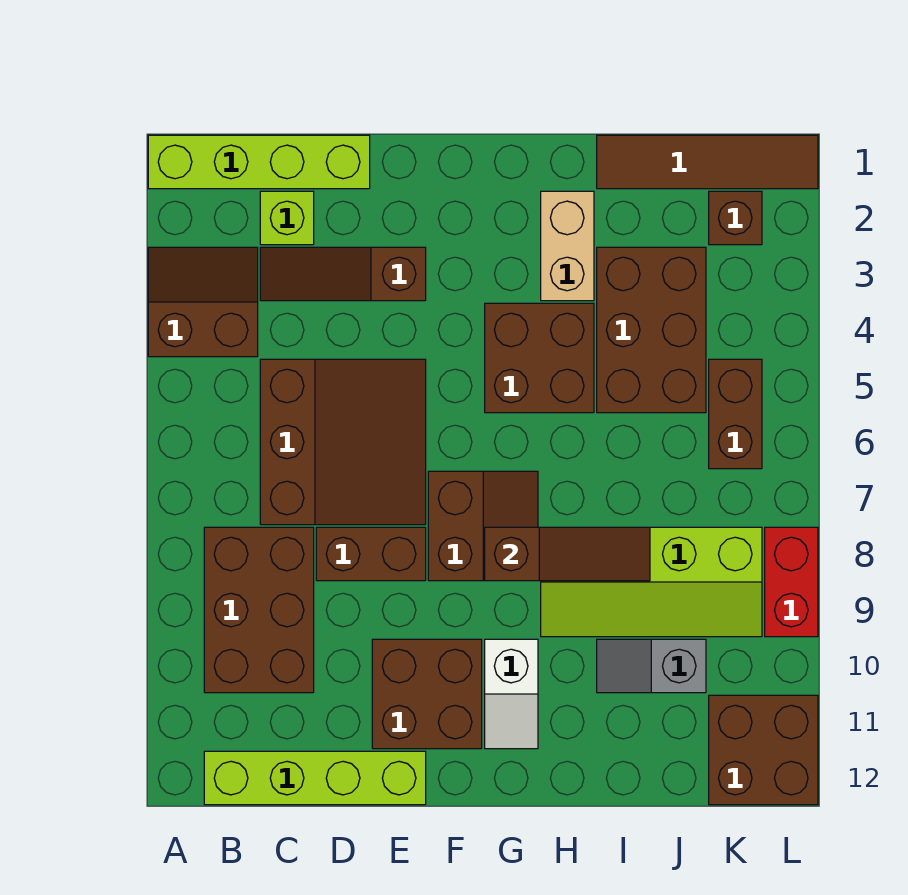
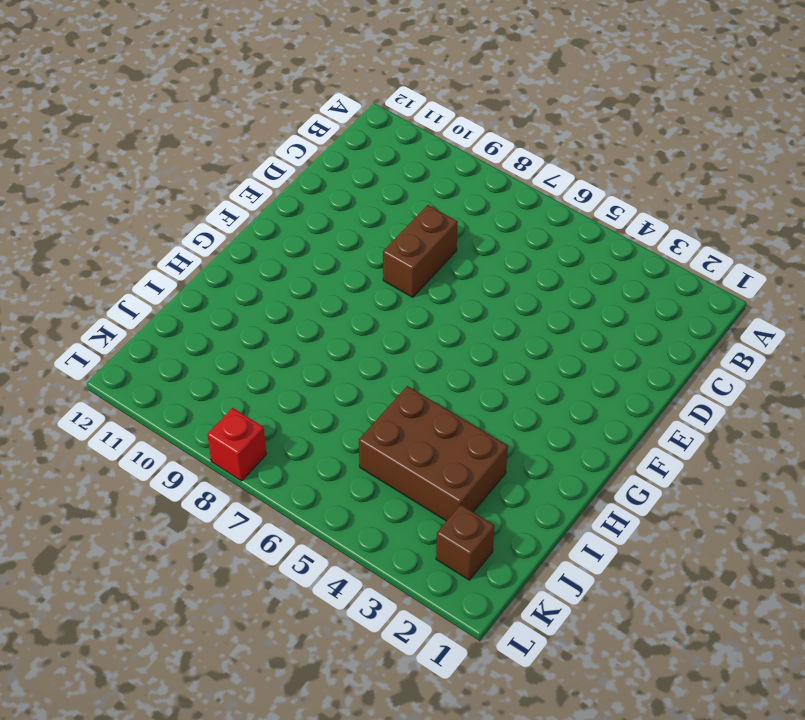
red brick L8 level 1 -> red brick L8:L9 level 1
none -> lime brick A1:D1 level 1
none -> brown slope A3:B4 level 1 top 4
none -> brown brick B8:C10 level 1

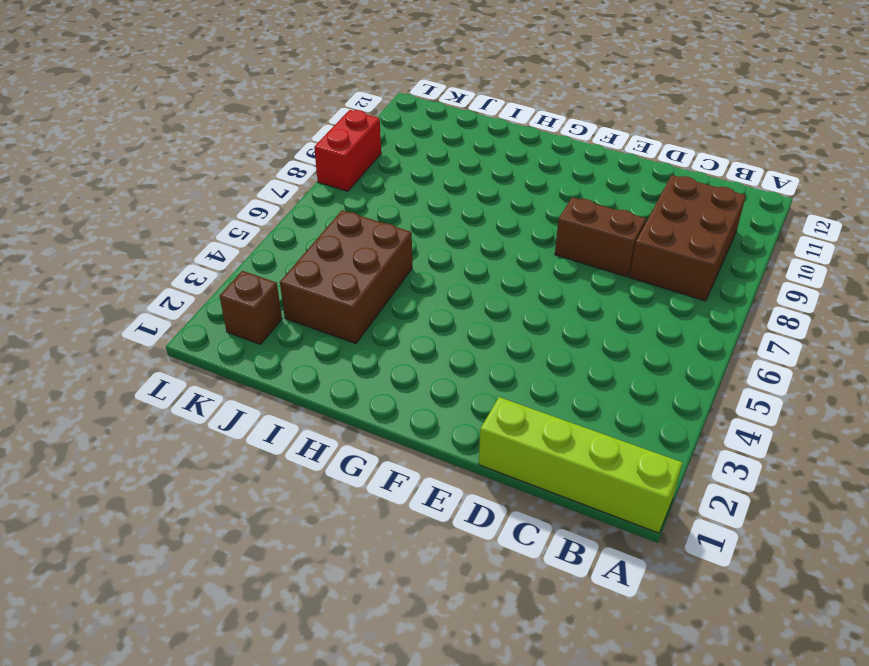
none -> brown slope A3:B4 level 1 top 4
none -> lime brick B12:E12 level 1
none -> lime brick C2 level 1

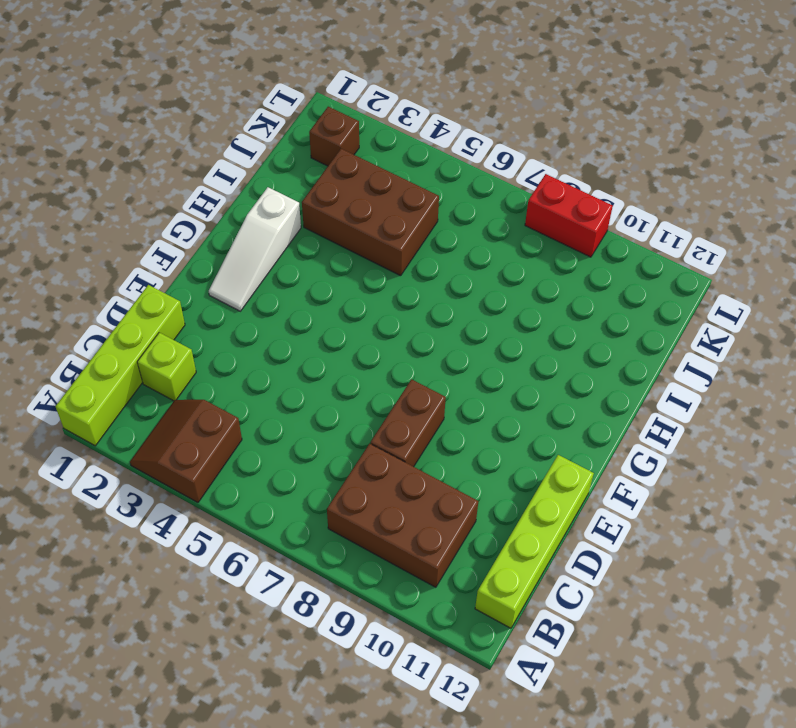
white slope F2:H2 level 1 top H -> tan brick H2:H3 level 1
none -> brown slope C3:E3 level 1 top E
none -> brown slope C5:E7 level 1 top C
none -> brown brick E10:F11 level 1

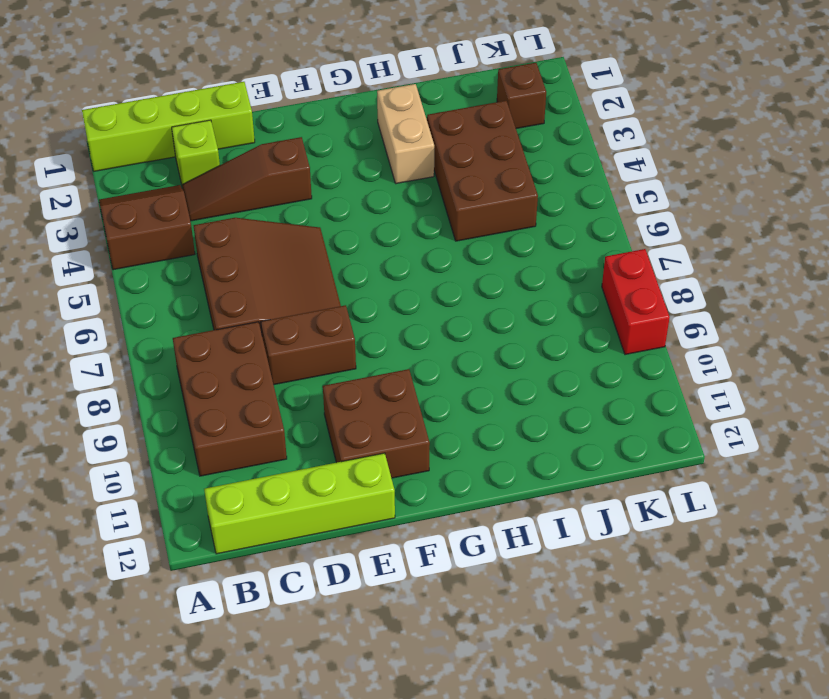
none -> brown slope F7:G8 level 1 top F
none -> brown brick G4:H5 level 1
none -> white slope G10:G11 level 1 top 10

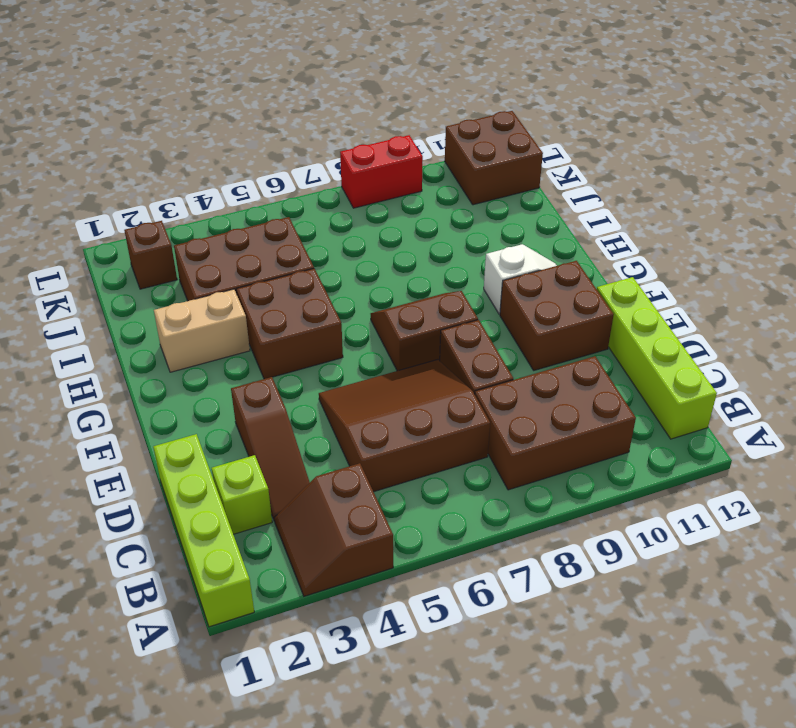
none -> lime slope H8:K9 level 1 top 8
none -> brown tile I1:L1 level 1
none -> grey slope I10:J10 level 1 top J

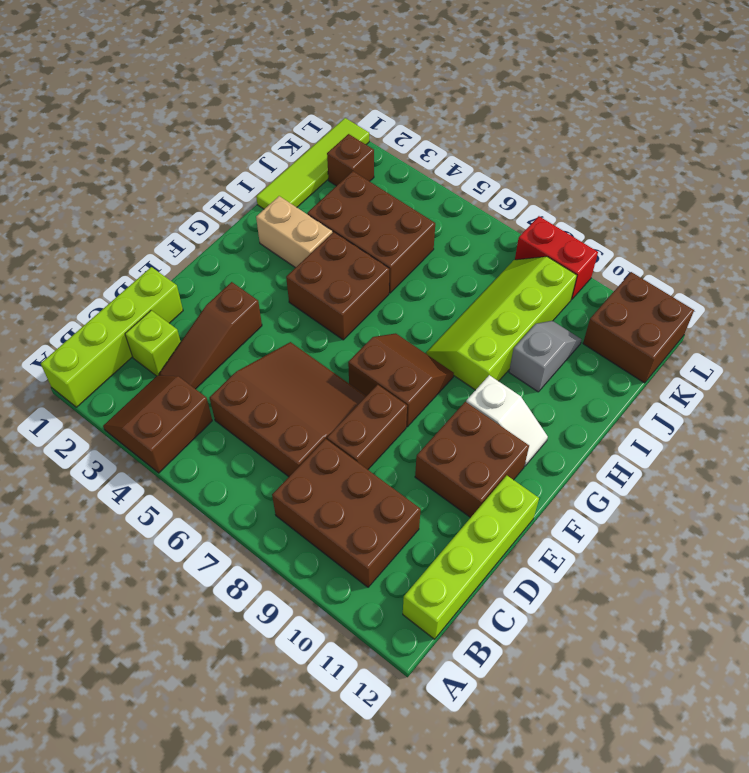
lime slope H8:K9 level 1 top 9 -> lime slope H8:K9 level 1 top 8
lime tile I1:L1 level 1 -> brown tile I1:L1 level 1
grey slope I10:J10 level 1 top I -> grey slope I10:J10 level 1 top J
none -> brown brick K5:K6 level 1
none -> brown slope G8:I8 level 2 top G

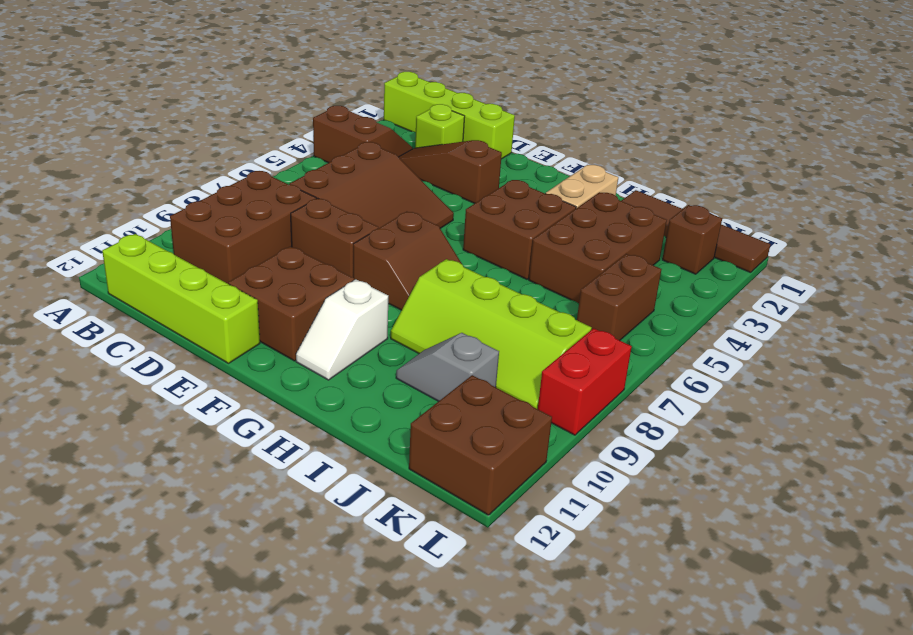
none -> brown slope G8:I8 level 2 top G

